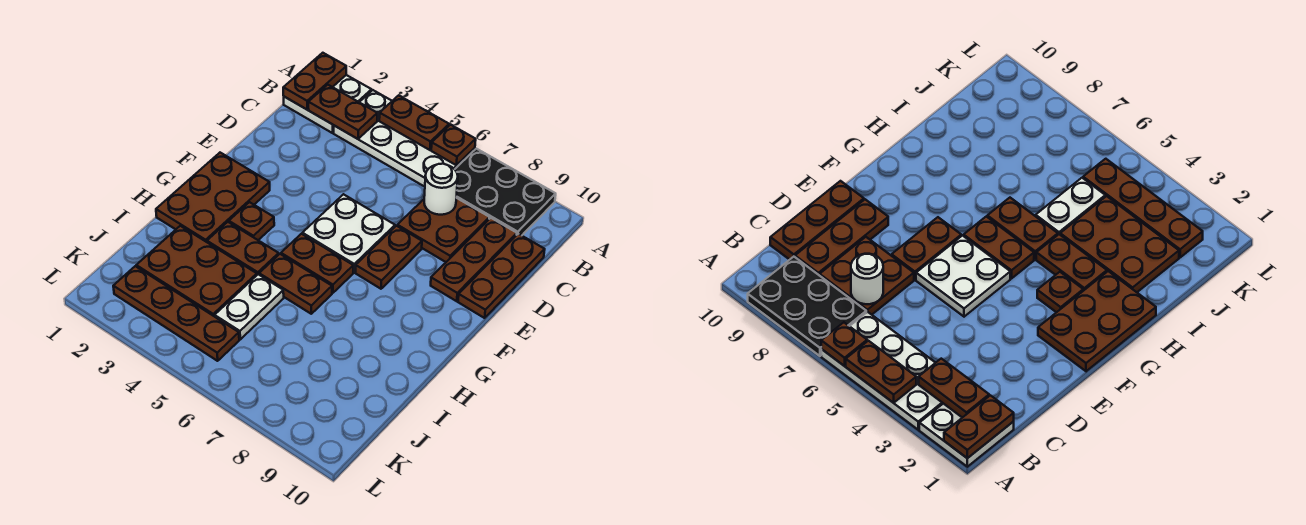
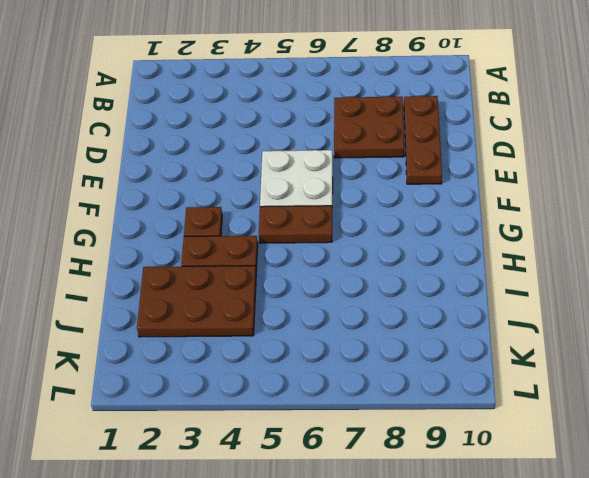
none -> white plate A1:B2 level 1
none -> white plate A3:B6 level 1
none -> black plate A7:B9 level 1

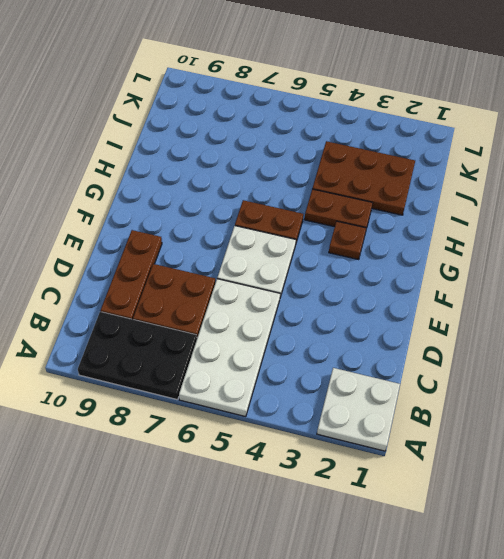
white plate A5:D6 level 1 -> white plate A3:B6 level 1
none -> brown plate C10:E10 level 1
none -> brown plate E7:F7 level 1
none -> brown plate F1:H2 level 1

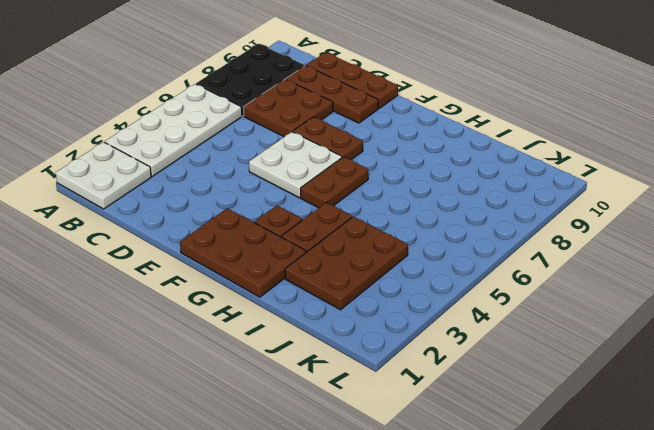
none -> brown plate H5:H6 level 1
none -> white plate I5:J5 level 1
none -> brown plate K2:K5 level 1

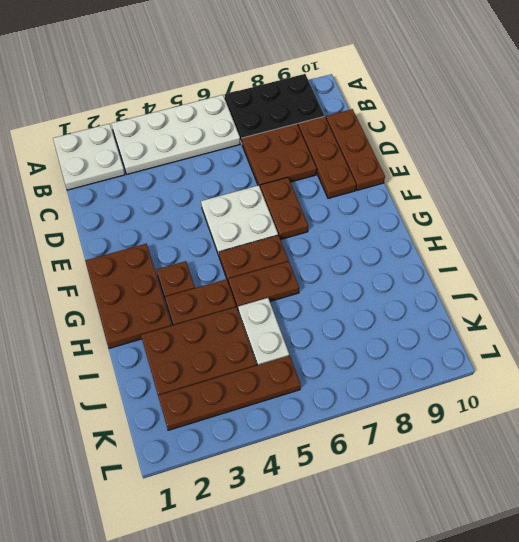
none -> brown plate A1:B1 level 2
none -> brown plate A4:A5 level 2
none -> brown plate A6 level 2

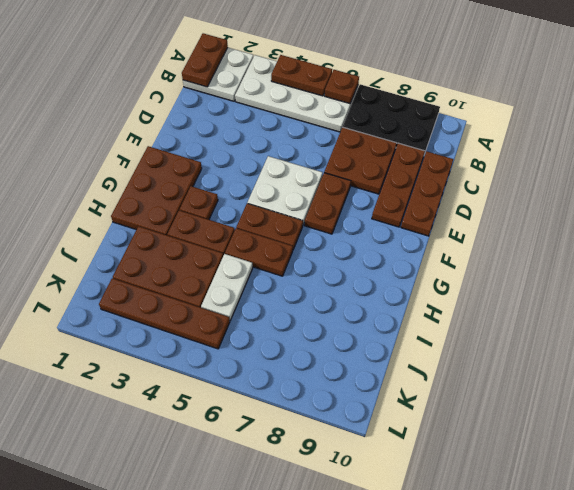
none -> brown plate B2:B3 level 2
none -> white round brick C7 level 2

